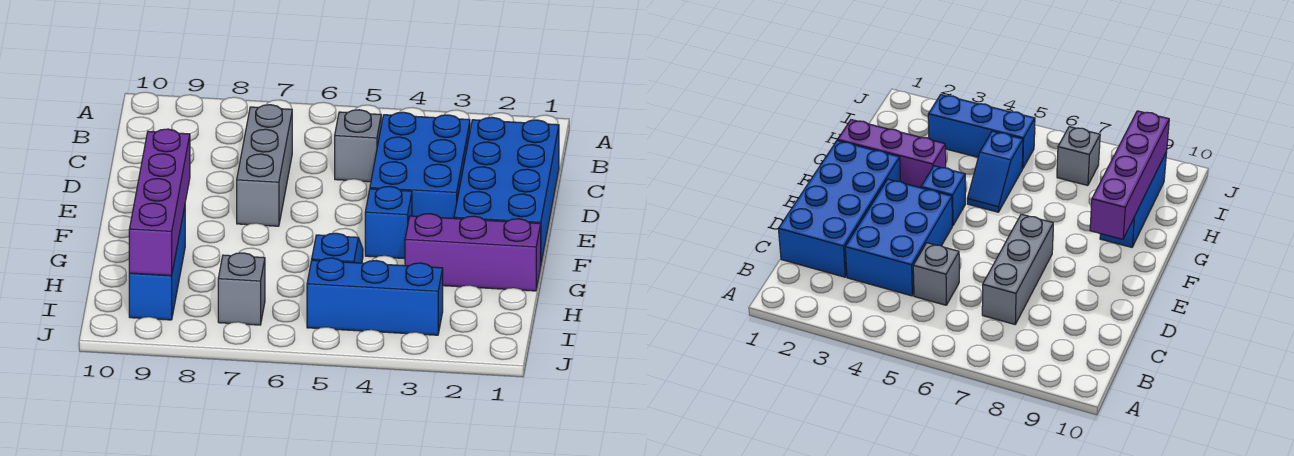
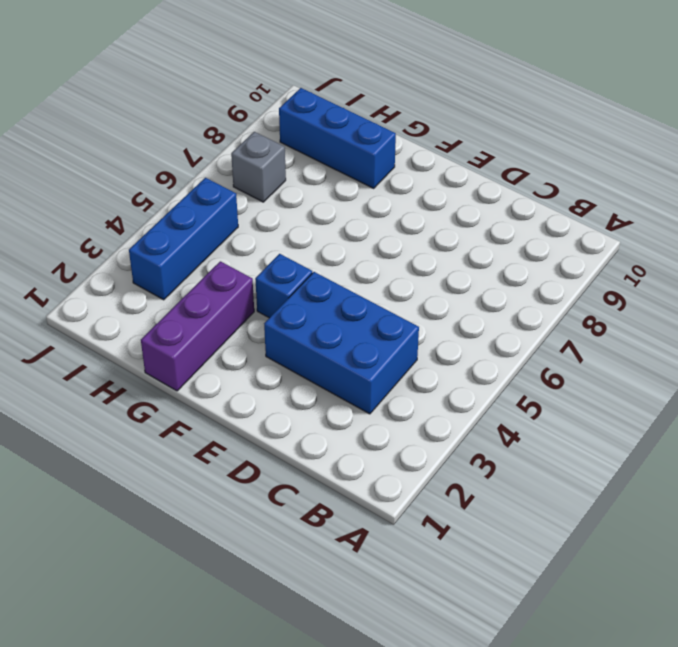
none -> blue brick C1:F2 level 1
none -> grey brick C5 level 1

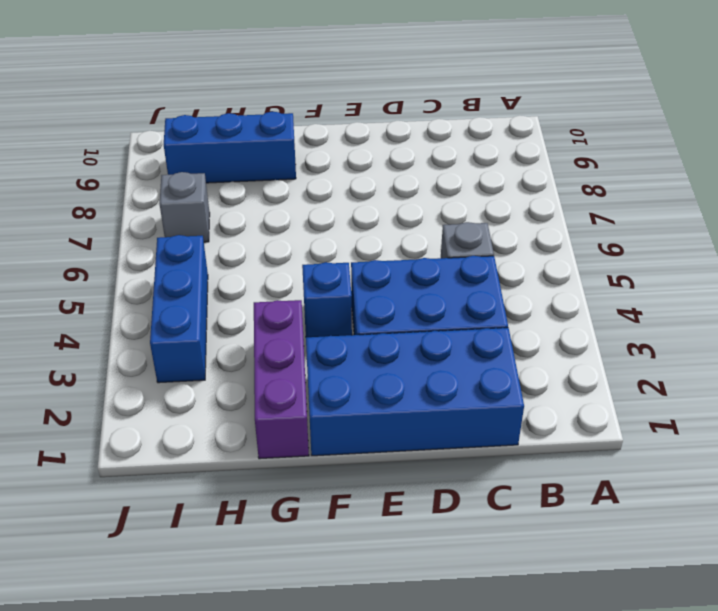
none -> grey brick C7:E7 level 1
none -> blue slope G5:H5 level 1 top H

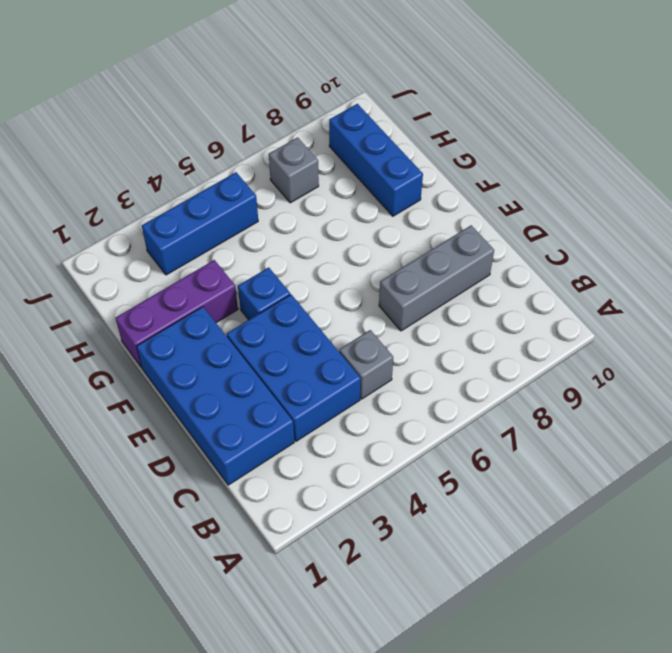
grey brick D7:D9 level 1 -> grey brick C7:E7 level 1
none -> blue slope G5:H5 level 1 top H
none -> purple brick F9:I9 level 2

